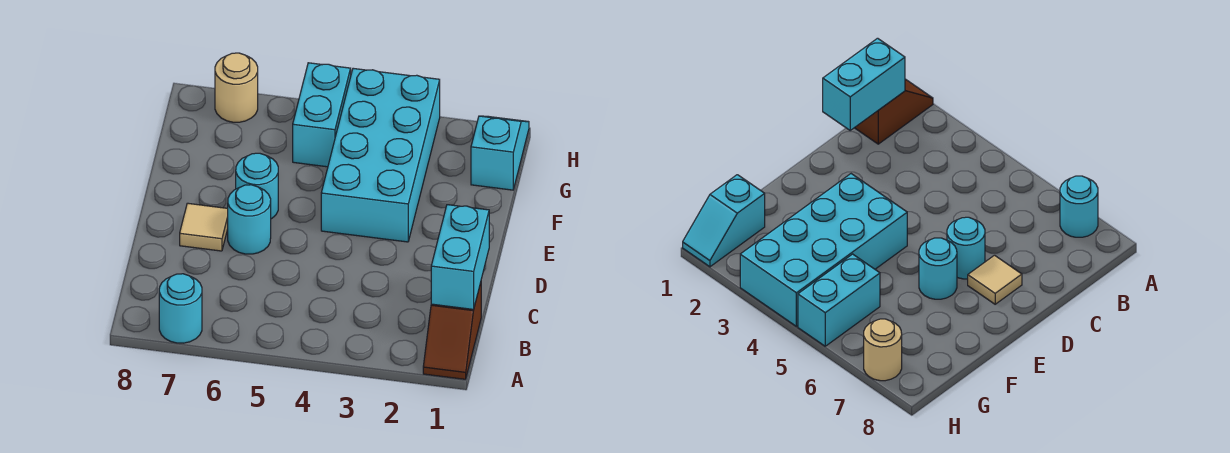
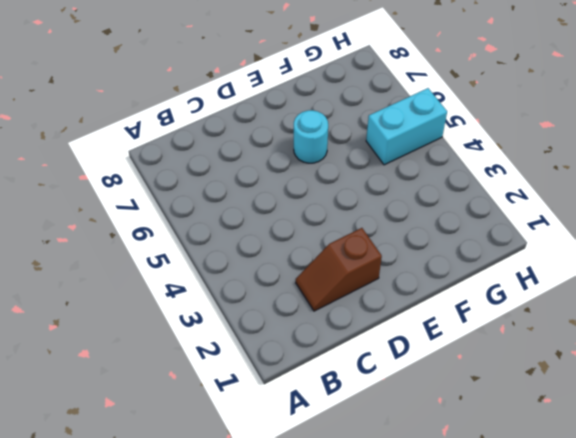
brown slope C2:D2 level 1 top D -> brown slope A1:B1 level 1 top B
none -> cyan round brick A7 level 1
none -> cyan round brick D6 level 1

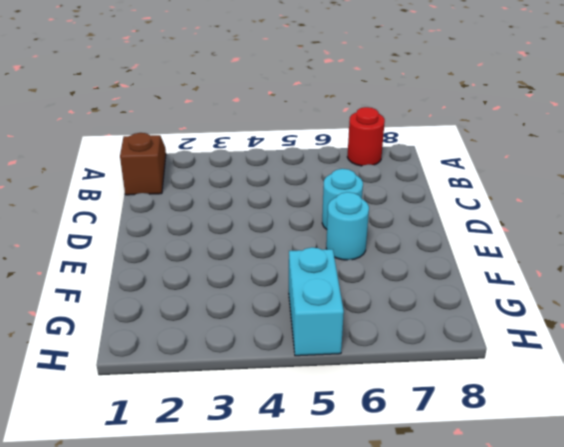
red round brick A7 level 1 -> cyan round brick A7 level 1
none -> tan tile D7 level 1
none -> cyan brick E3:H4 level 1

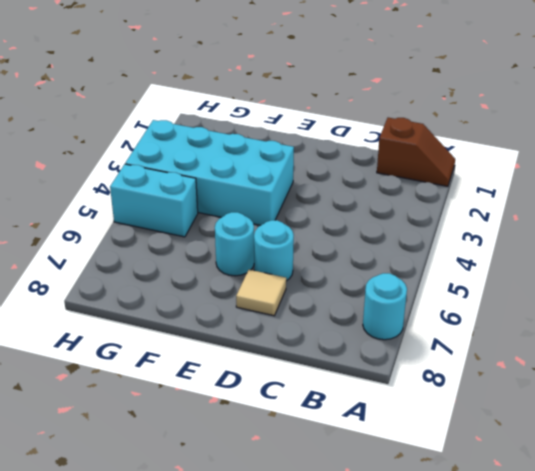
none -> cyan slope G1:H1 level 1 top G
none -> tan round brick H7 level 1

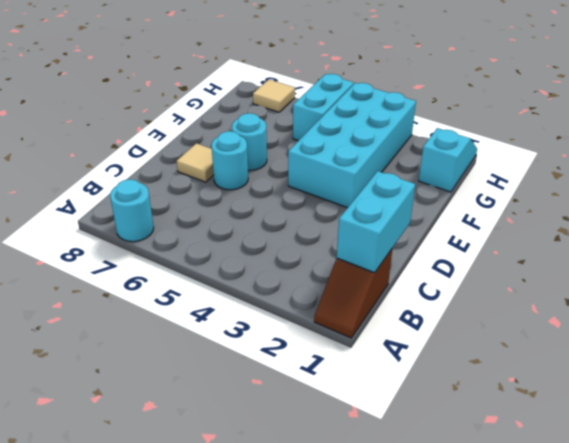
tan tile H7 level 1 -> tan round brick H7 level 1

